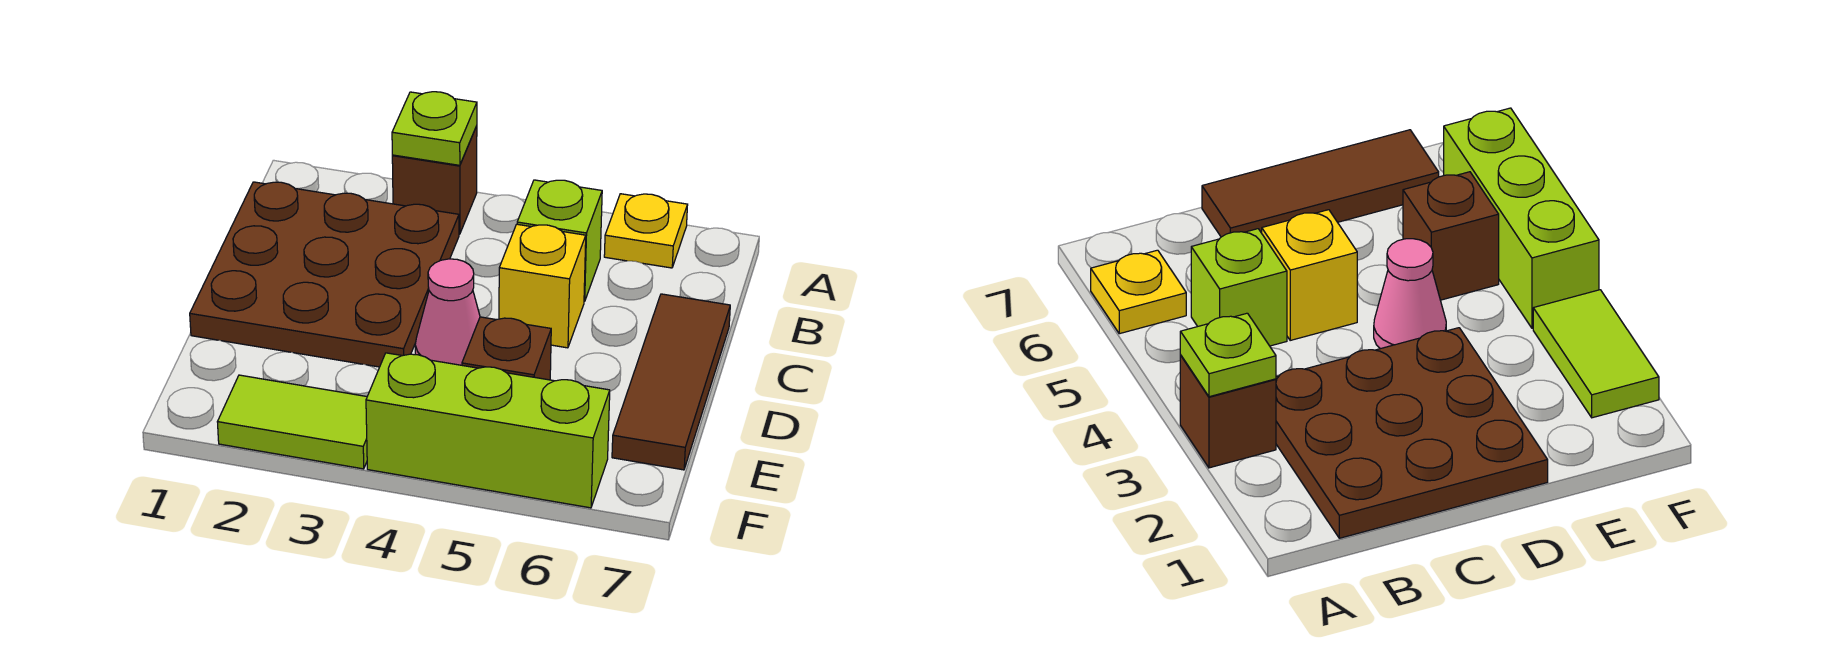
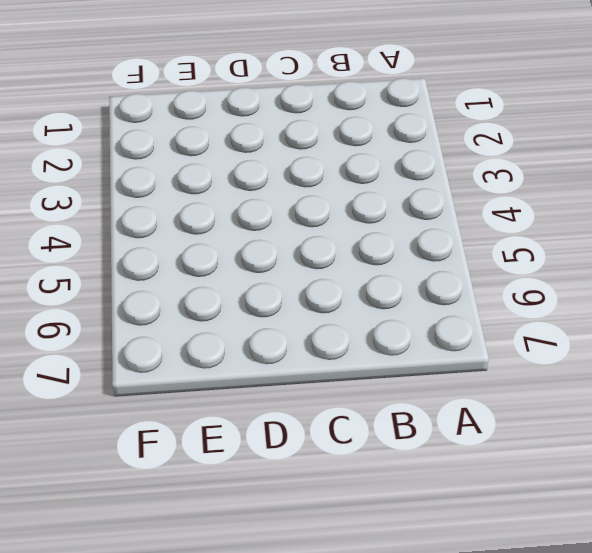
none -> brown brick A3 level 1
none -> yellow plate A6 level 1

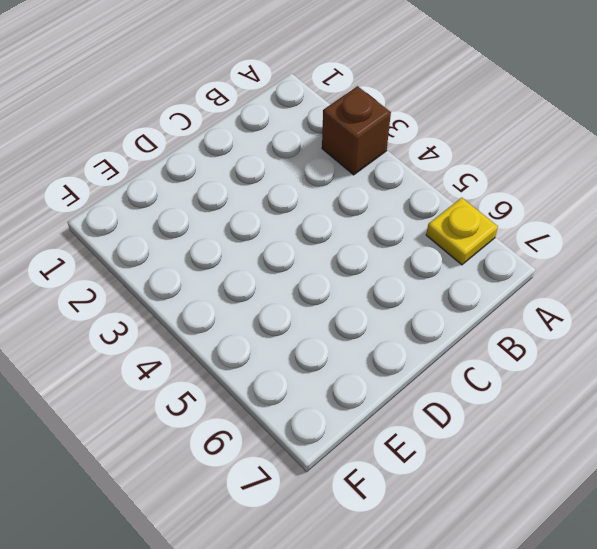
none -> brown plate B1:D3 level 1
none -> lime brick B5 level 1

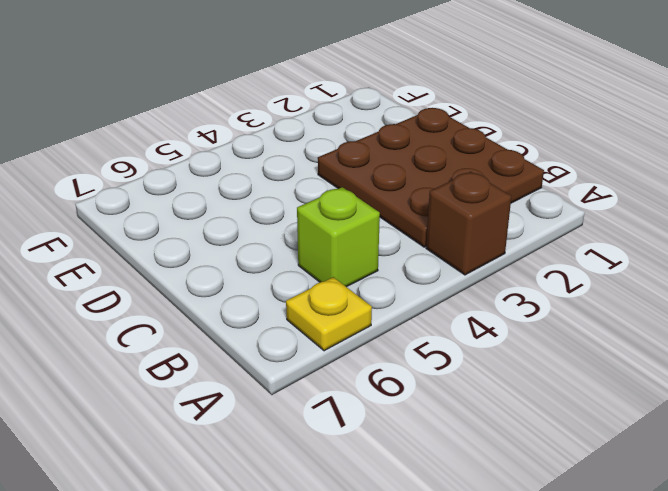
none -> yellow brick C5 level 1
none -> brown tile C7:E7 level 1

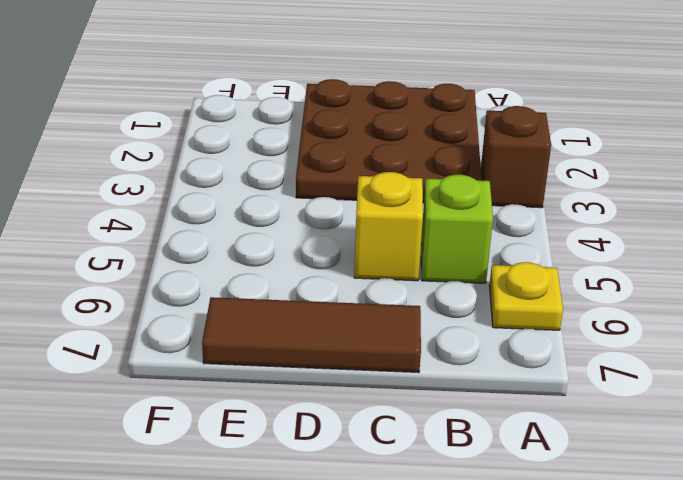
none -> pink cone D4 level 1
none -> brown brick E5 level 1

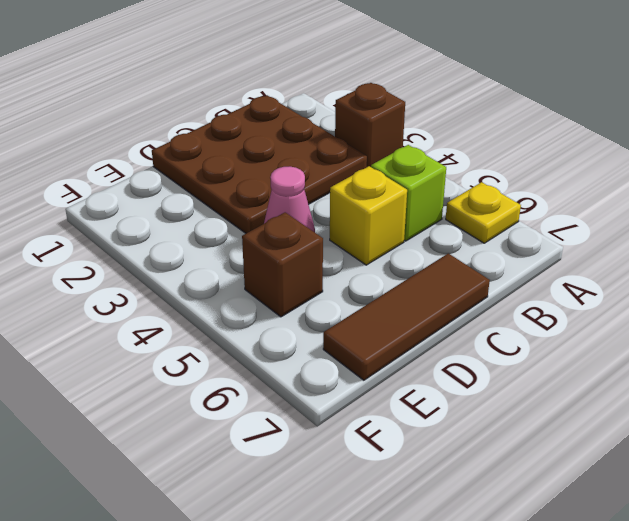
none -> lime tile F2:F3 level 1
none -> lime brick F4:F6 level 1

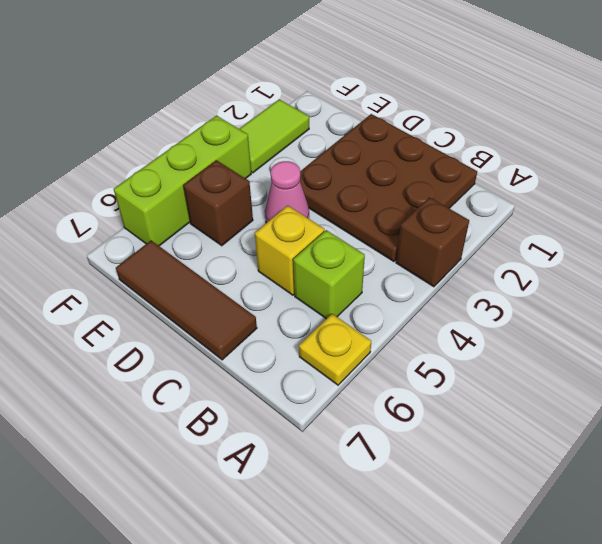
none -> lime plate A3 level 2

